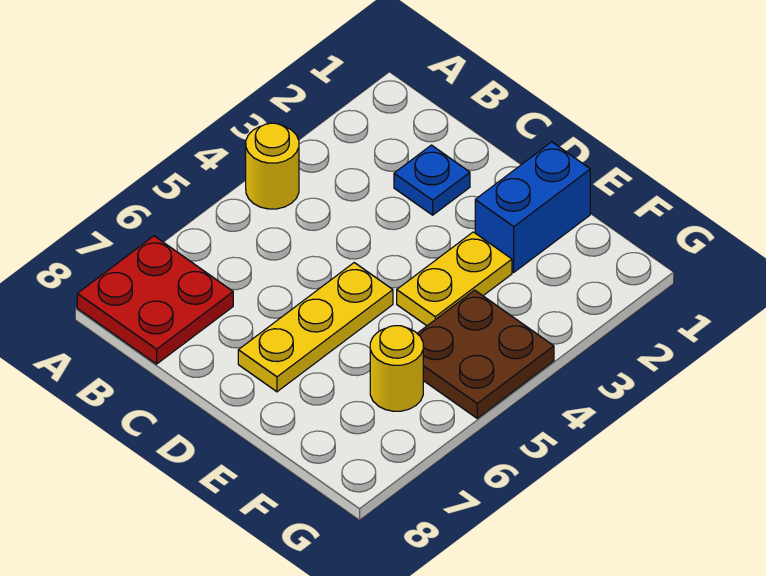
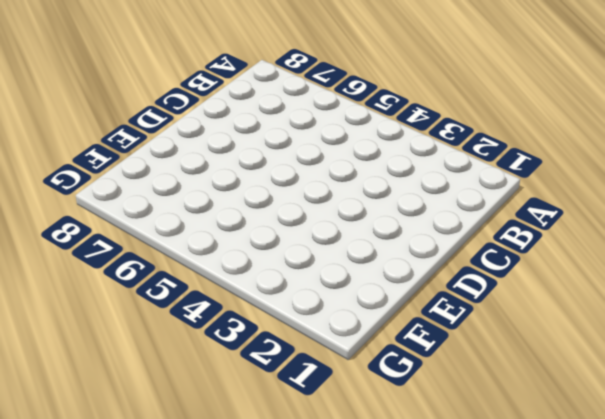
none -> yellow round brick A4 level 1
none -> red plate A7:B8 level 1

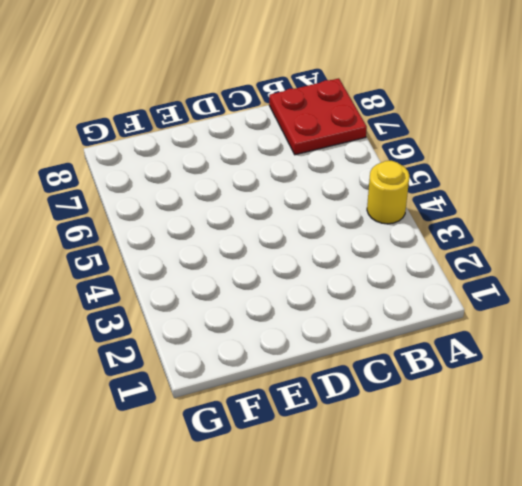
none -> blue plate C2 level 1
none -> yellow plate D5:D7 level 1

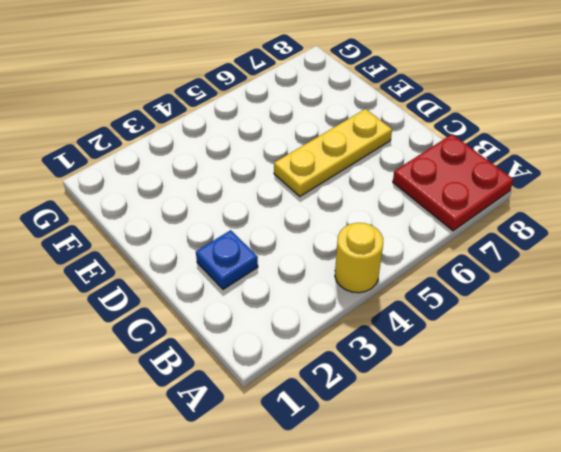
none -> blue brick E1:E2 level 1
none -> yellow plate E3:E4 level 1

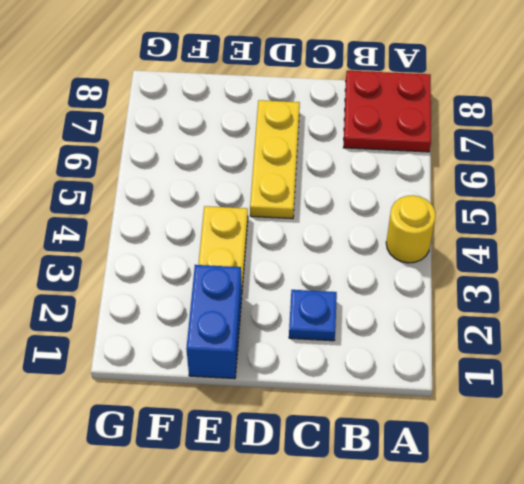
none -> brown plate F4:G5 level 1
none -> yellow round brick F6 level 1

